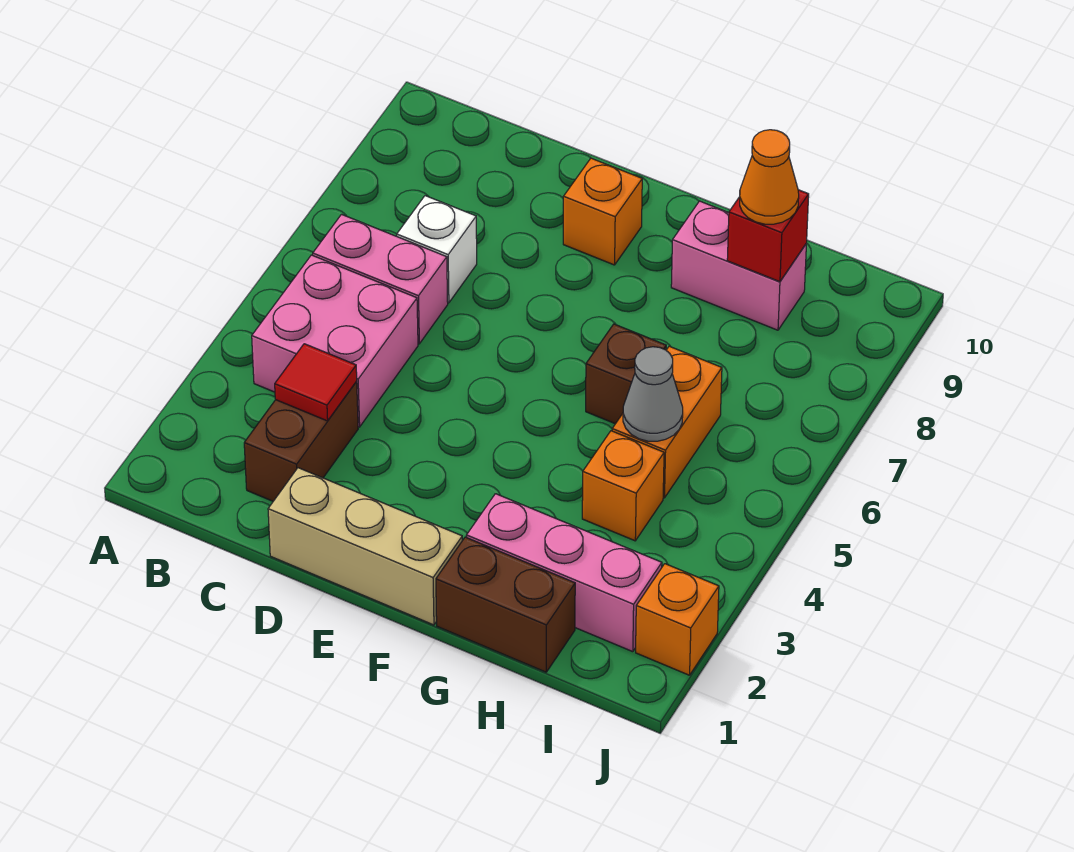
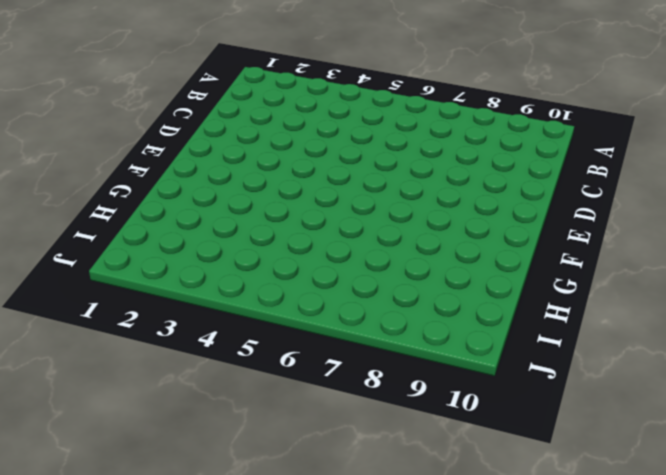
none -> pink brick B4:C5 level 1
none -> pink brick B6:C6 level 1
none -> brown brick C2:C3 level 1

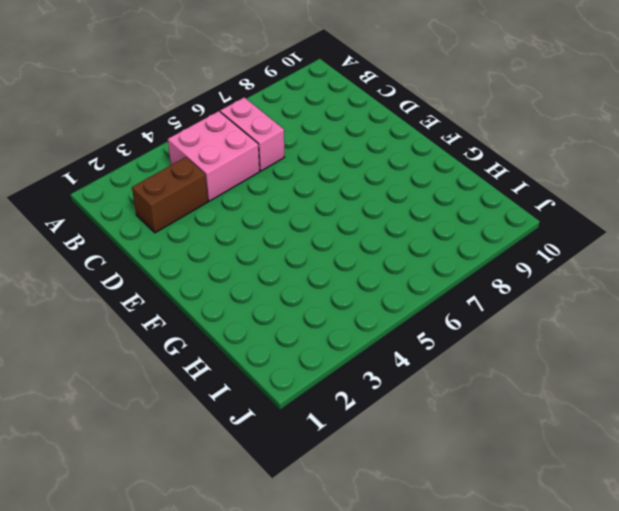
none -> white brick C7 level 1
none -> tan brick D1:F1 level 1
none -> orange brick E9 level 1

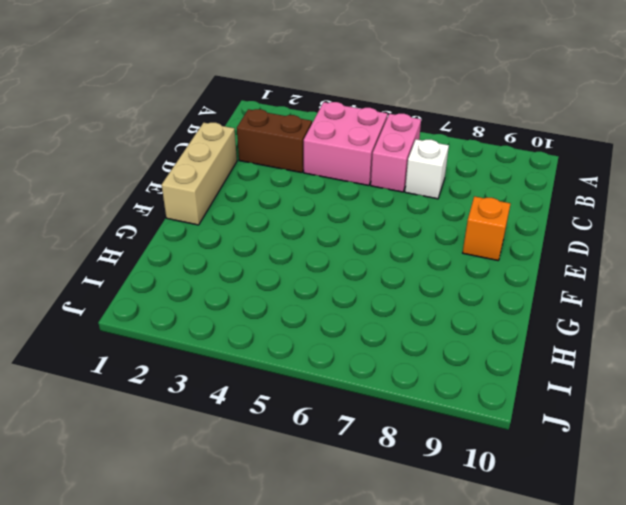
none -> brown brick G1:H1 level 1
none -> pink brick G2:I2 level 1
none -> brown brick G6 level 1

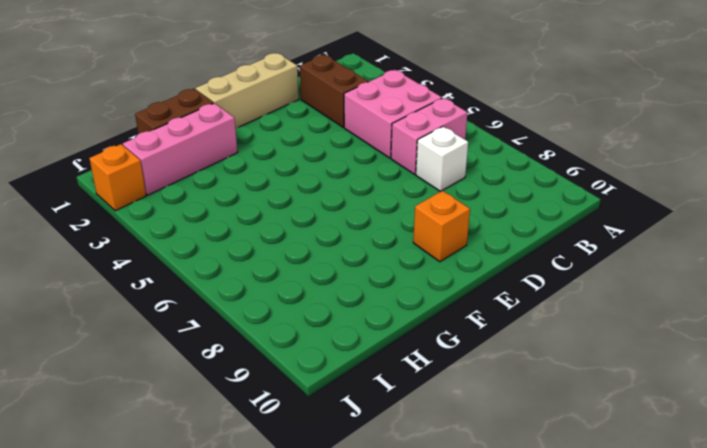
none -> brown brick G6 level 1
none -> pink brick G9:H9 level 1
none -> orange brick H4 level 1

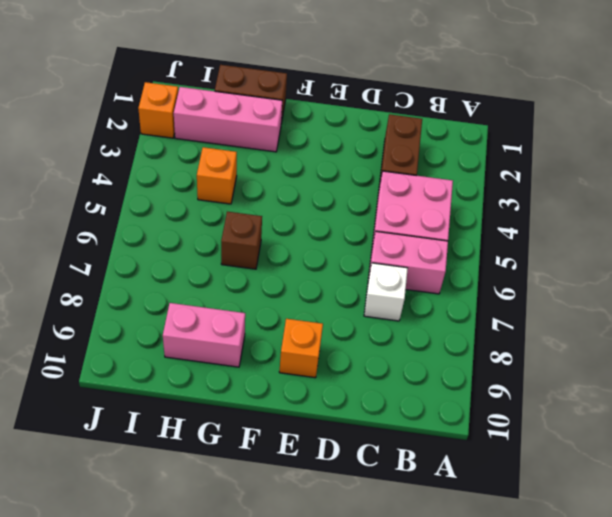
none -> tan brick D1:F1 level 1
none -> orange brick H5:H6 level 1
none -> red tile C3 level 2

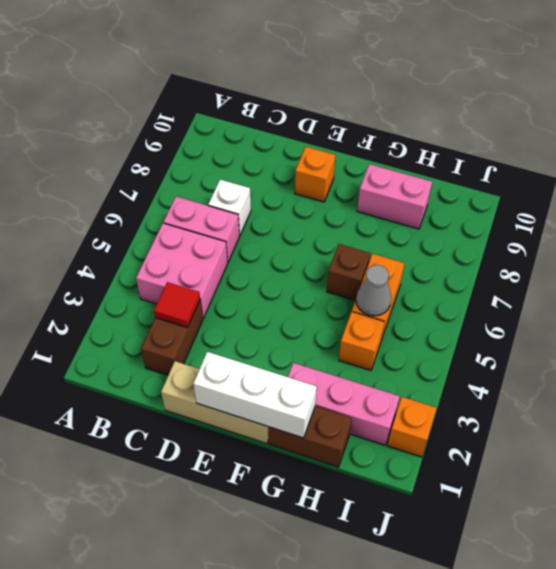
white brick E1:G1 level 2 -> none
none -> red brick H9 level 2
none -> orange cone H9 level 3

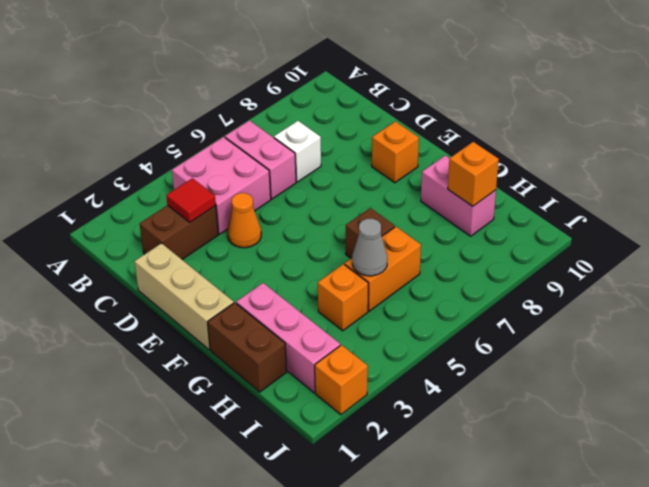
orange cone D4 level 1 -> orange cone H9 level 3
orange brick H9 level 2 -> red brick H9 level 2

